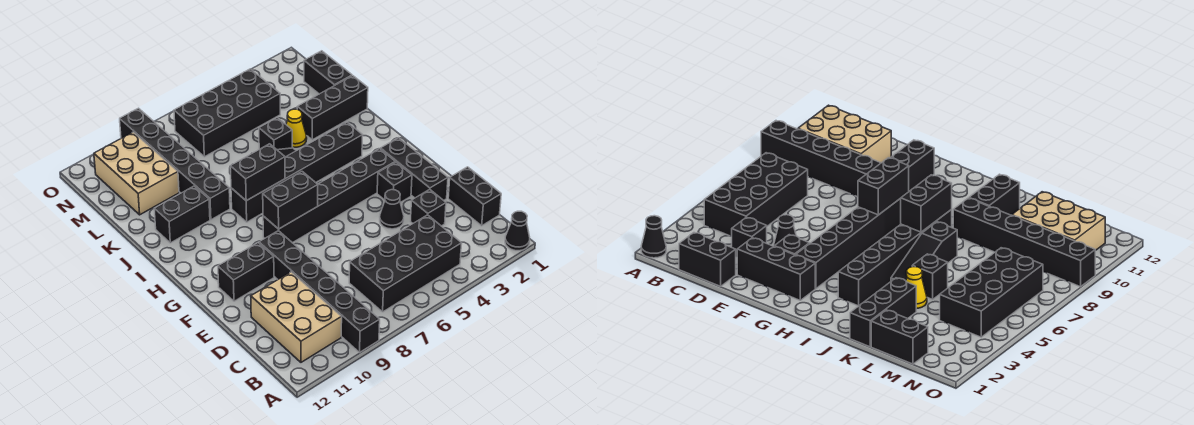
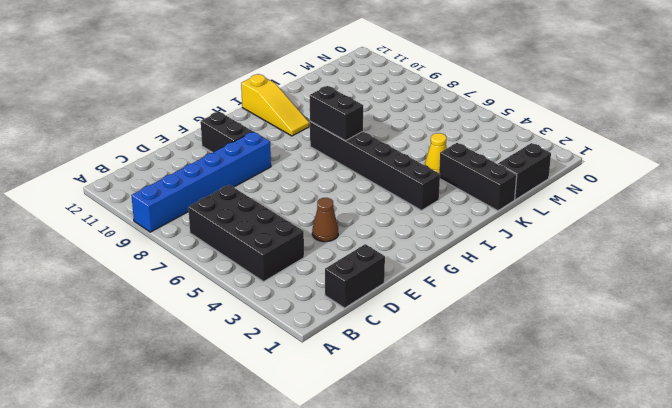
blue brick A9:F9 level 1 -> black brick A9:F9 level 1
brown cone E4 level 1 -> black cone E4 level 1
yellow slope I10:I12 level 1 top 12 -> none
none -> black cone A1 level 1
none -> tan brick B10:D11 level 1
none -> black brick D3 level 1

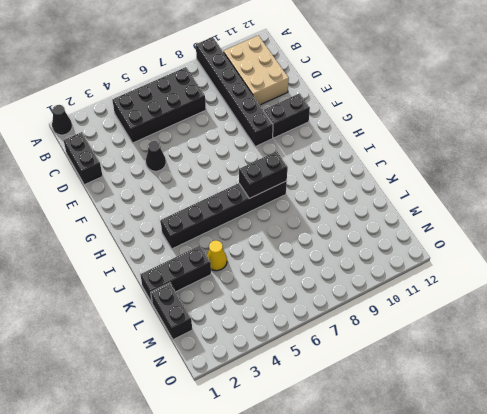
none -> black brick D3 level 1
none -> black brick E2:G2 level 1
none -> black brick F3 level 1

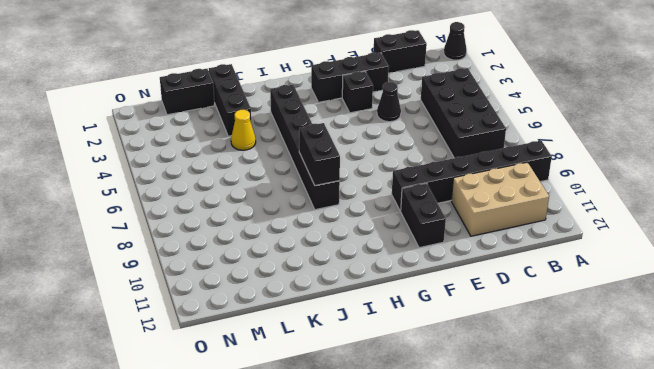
none -> black brick D3 level 1
none -> black brick G3:G8 level 1
none -> black slope J5:J7 level 1 top 7

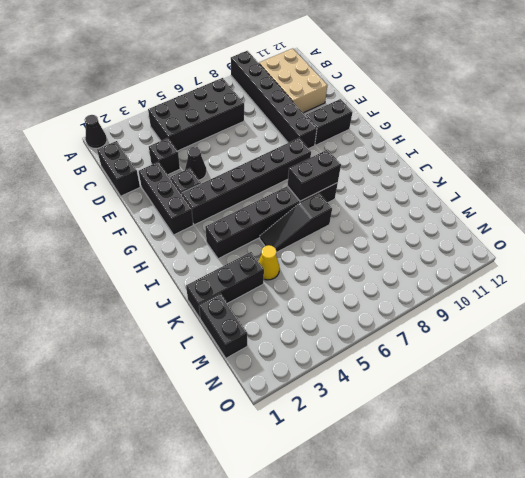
none -> black brick J9:O9 level 1
none -> black brick J10:J11 level 1
none -> black brick K5 level 1

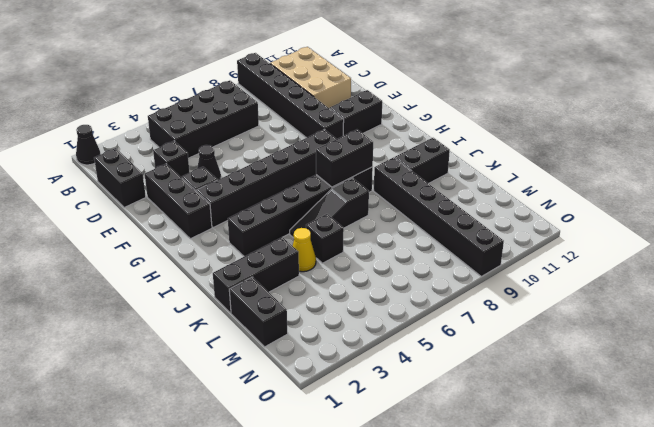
none -> tan brick L10:N11 level 1
none -> black brick M4:N7 level 1
none -> black brick G7:G8 level 2

